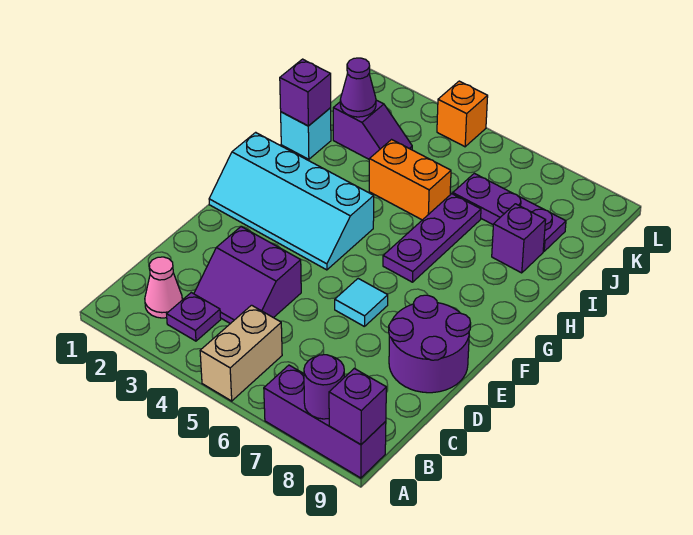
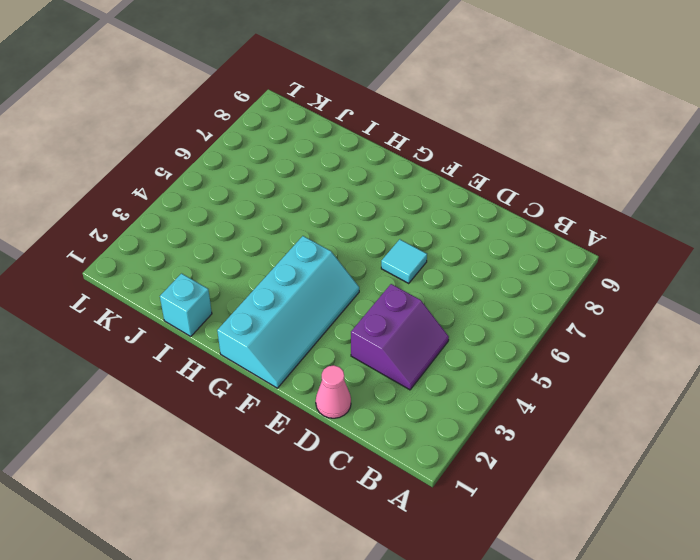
pink cone D1 level 1 -> pink cone B2 level 1
none -> tan brick A5:B5 level 1
none -> purple brick A7:A9 level 1
none -> purple plate B3 level 1

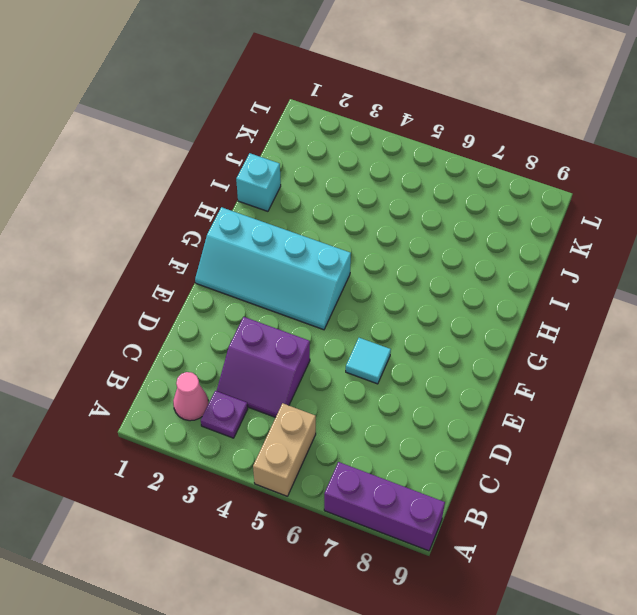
none -> purple round brick D8:E9 level 1
none -> purple plate G6:I6 level 1
none -> orange brick I4:I5 level 1

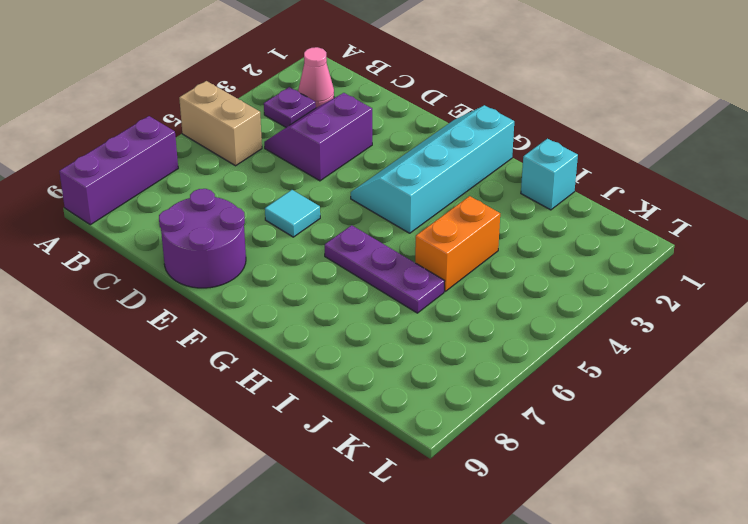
none -> purple brick I8 level 1
none -> purple slope J2:J3 level 1 top 2
none -> purple plate J6:J8 level 1

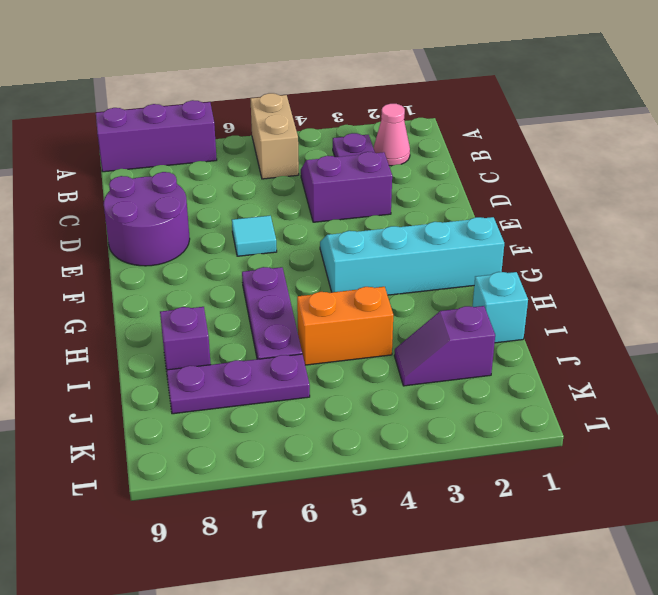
none -> orange brick L4 level 1
none -> purple round brick A8 level 2
none -> purple brick A9 level 2

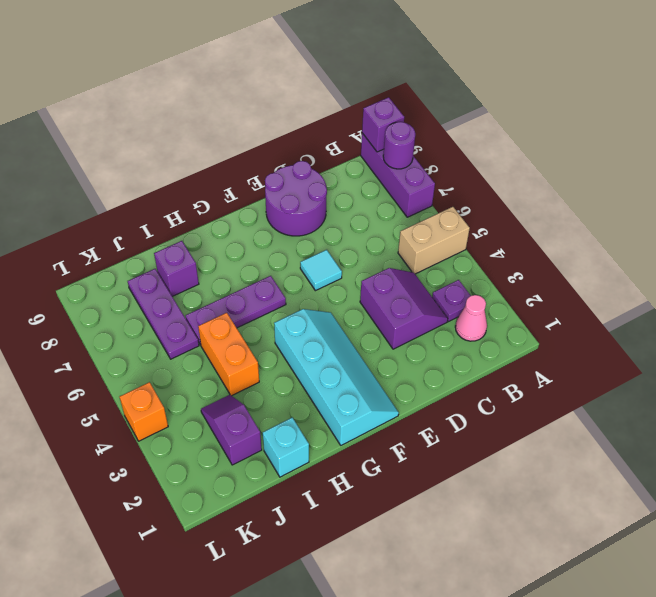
none -> purple brick I1 level 2
none -> purple cone J2 level 2

